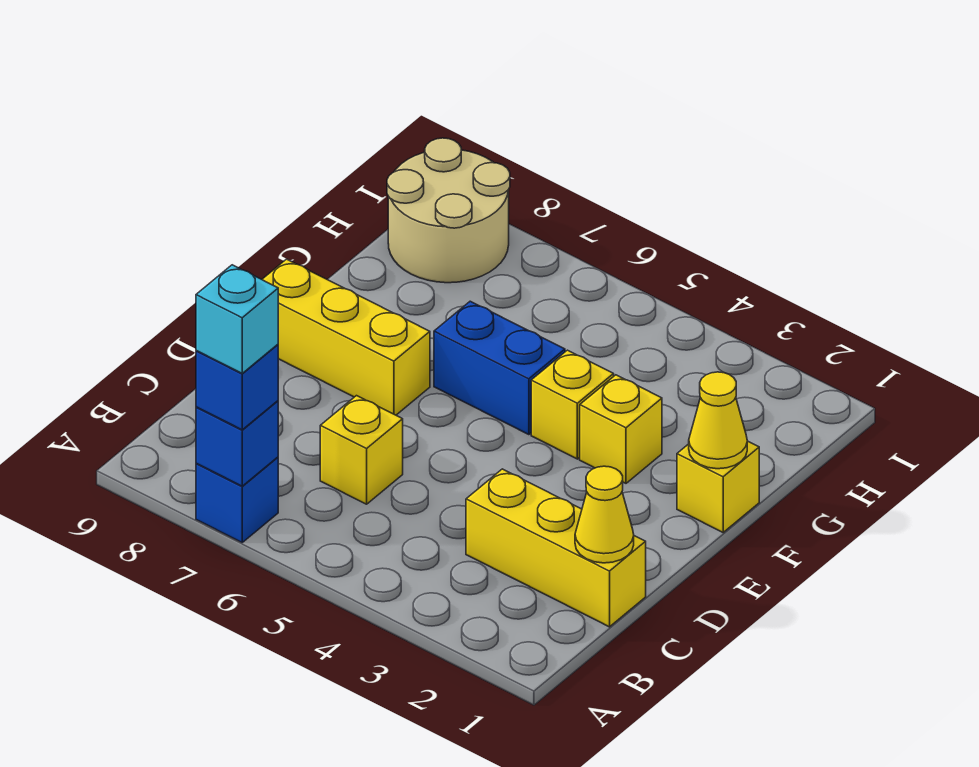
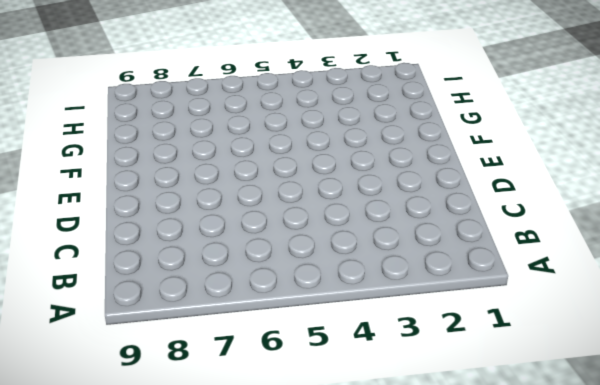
none -> blue brick A7 level 1
none -> yellow brick C1:C3 level 1
none -> yellow brick C6 level 1

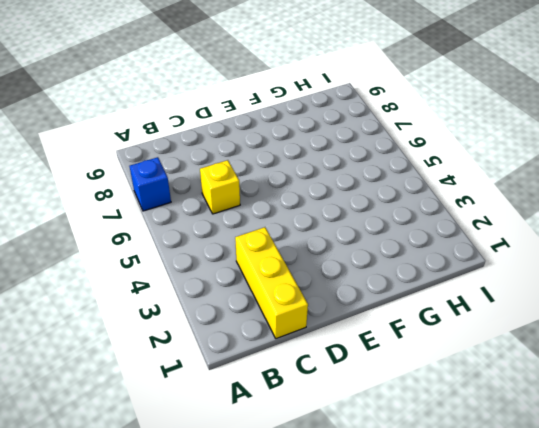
none -> yellow brick E7:E9 level 1
none -> yellow brick F1 level 1
none -> yellow brick F3 level 1

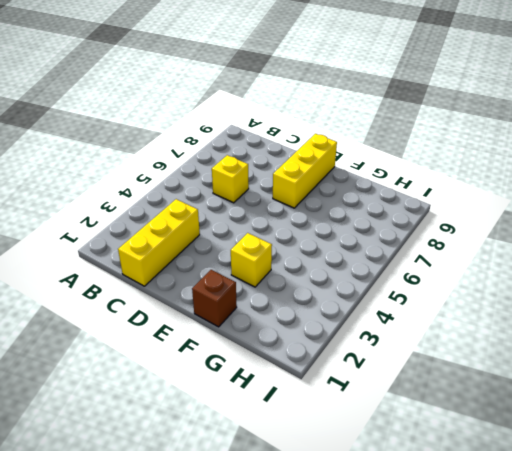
brown brick F1 level 1 -> yellow brick F1 level 1
none -> blue brick A7 level 1
none -> yellow brick F4 level 1
none -> blue brick F5:F6 level 1

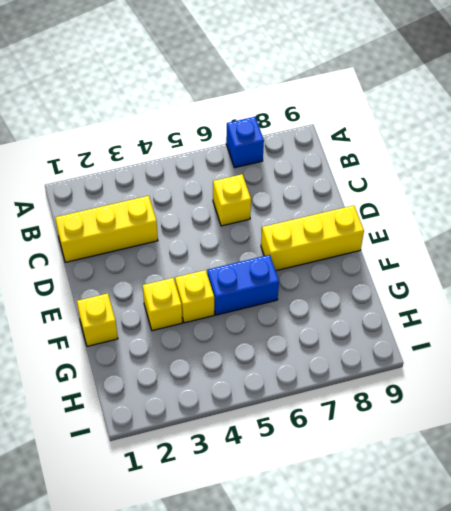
none -> tan round brick H8:I9 level 1
none -> blue brick A7 level 2
none -> yellow cone C1 level 2

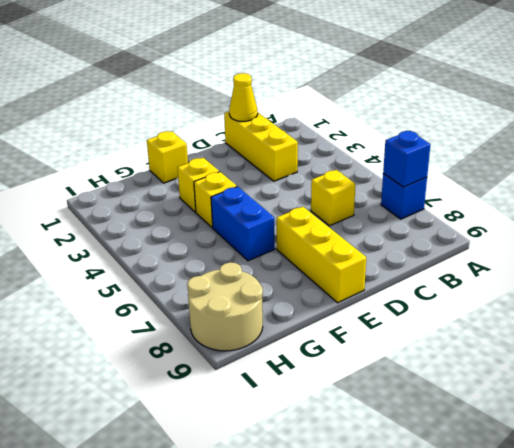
none -> yellow cone F1 level 2
none -> blue brick A7 level 3
none -> cyan brick A7 level 4

